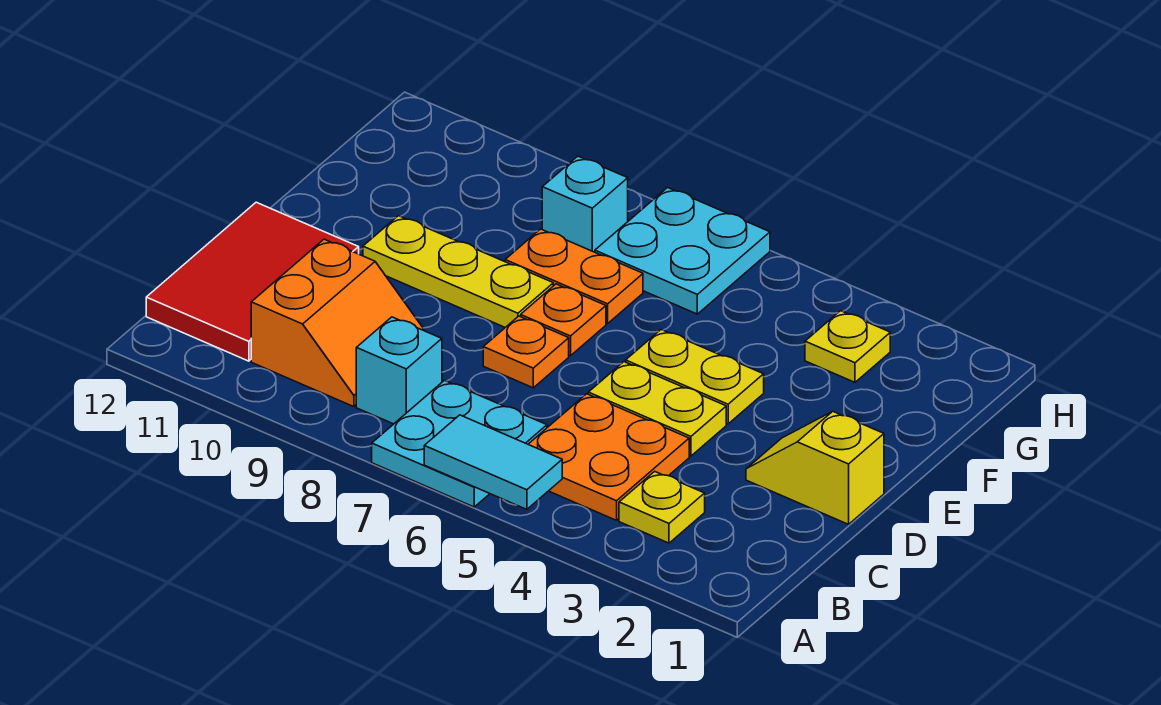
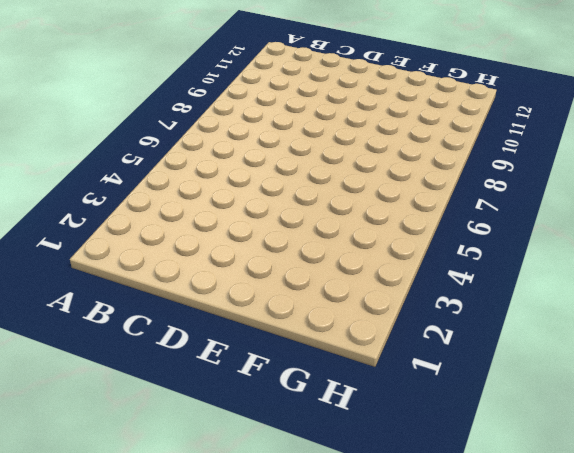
none -> cyan plate A6:B7 level 1
none -> yellow plate B3 level 1
none -> orange plate B4:C5 level 1

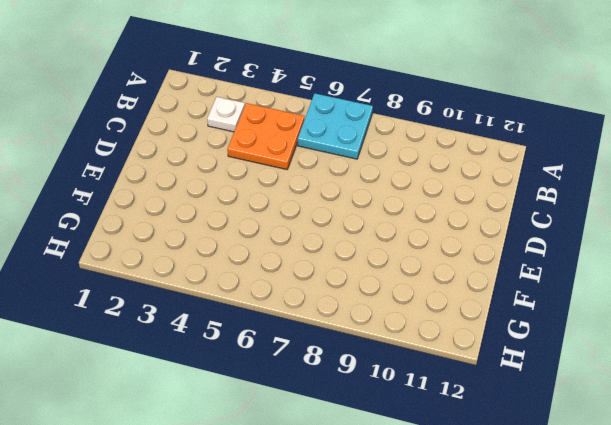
white plate B3 level 1 -> yellow plate B3 level 1
none -> cyan brick B8 level 1
none -> orange slope B9:C10 level 1 top 10
none -> red tile B11:D12 level 1

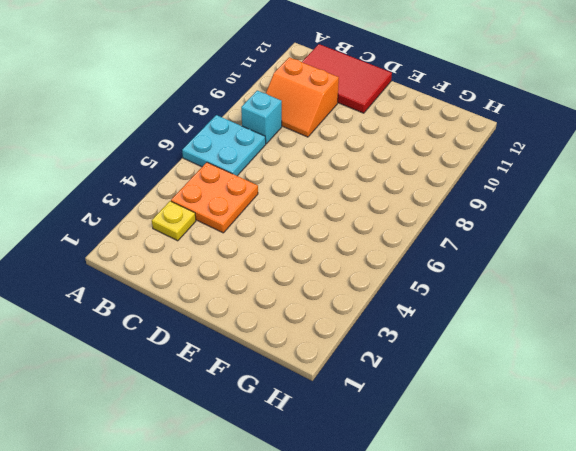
none -> yellow slope D1:D2 level 1 top 1
none -> yellow plate D4:D5 level 1
none -> orange plate D7 level 1

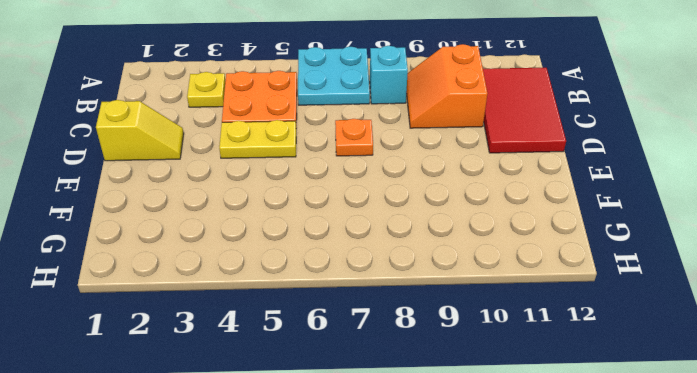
none -> yellow plate E4:E5 level 1
none -> orange plate E7 level 1
none -> yellow plate E8:E10 level 1

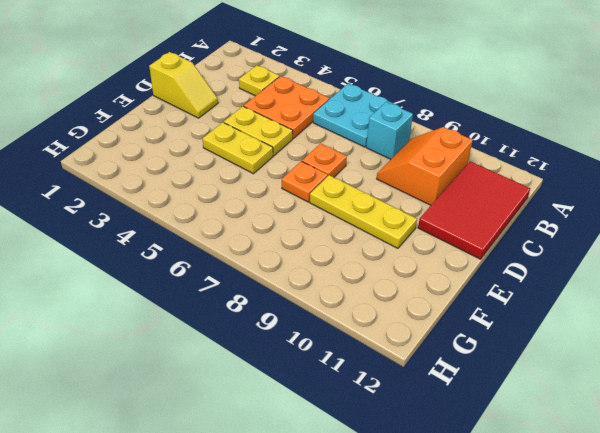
none -> orange plate F7:F8 level 1
none -> yellow plate G3 level 1
none -> cyan plate G6:H7 level 1

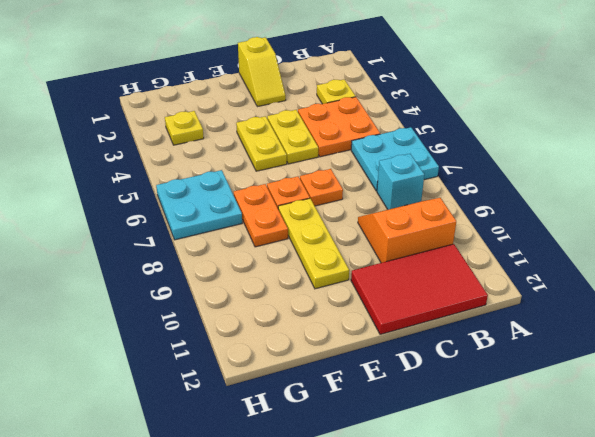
none -> cyan brick G8 level 1
none -> cyan tile A5:A6 level 2

